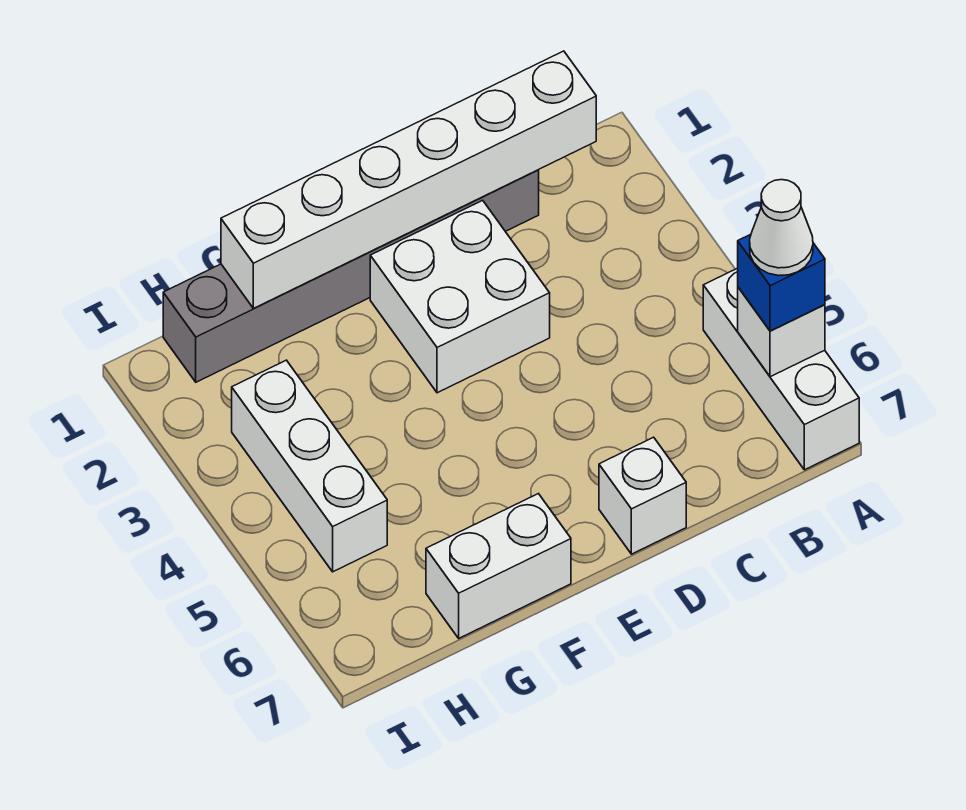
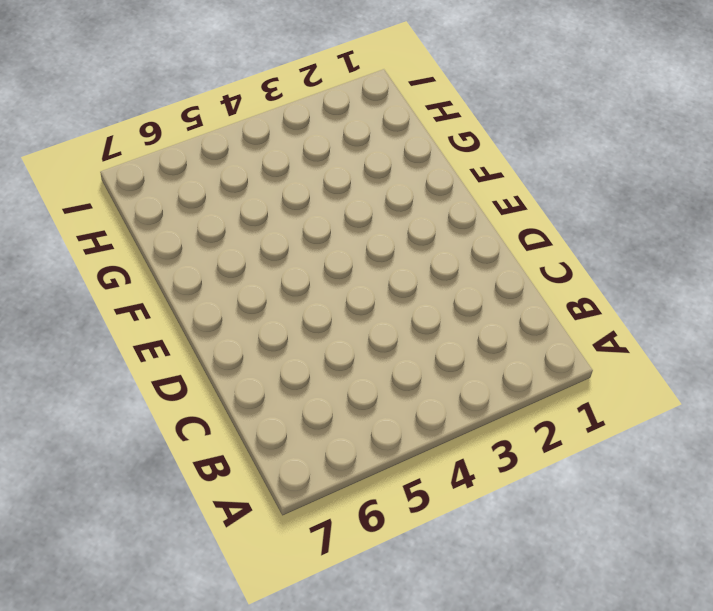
none -> white brick A5:A7 level 1
none -> grey brick C1:H1 level 1

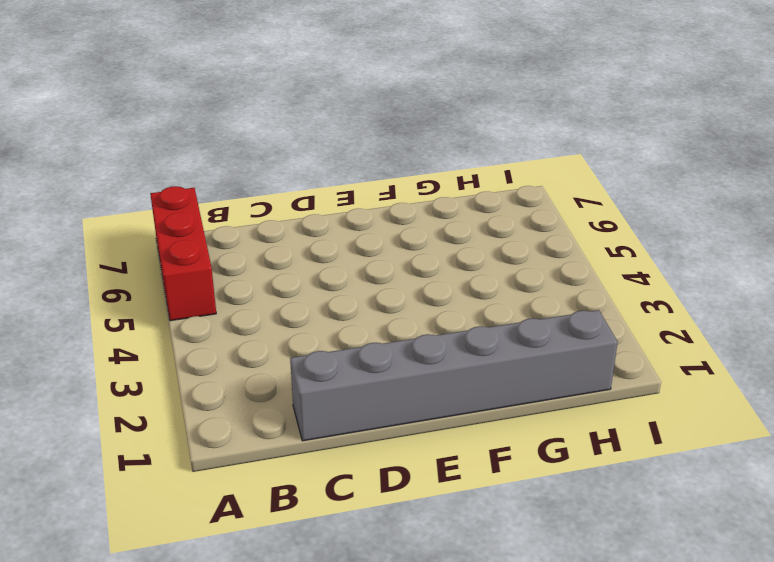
red brick A5:A7 level 1 -> white brick A5:A7 level 1
none -> white brick D2:E3 level 1
none -> white brick D7 level 1

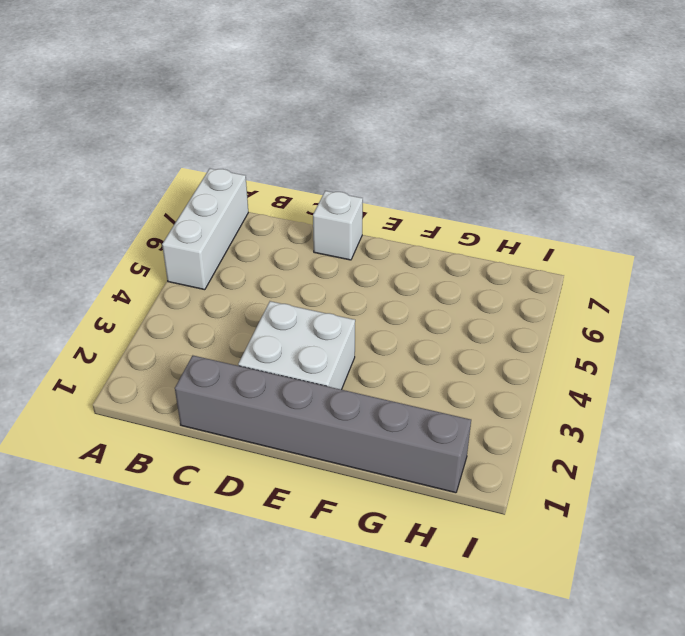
none -> white brick F7:G7 level 1
none -> white brick H3:H5 level 1

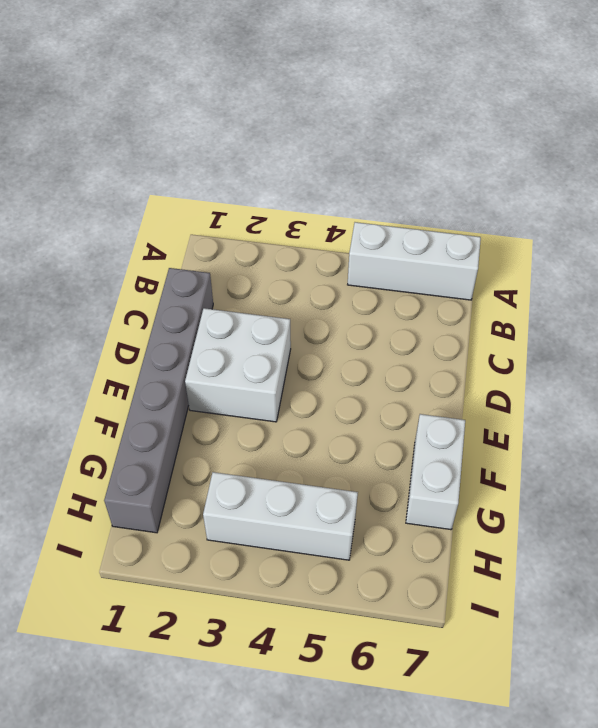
none -> white brick D7 level 1
none -> white brick A6 level 2

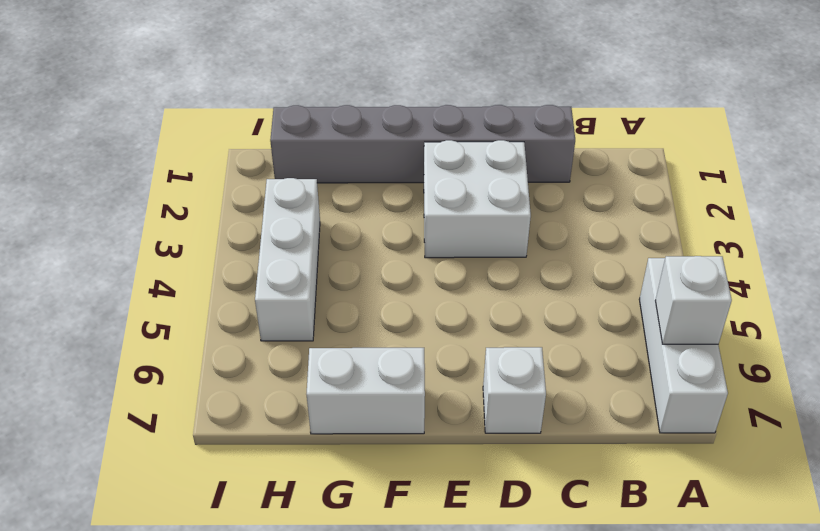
none -> white brick B1:G1 level 2
none -> blue brick A6 level 3

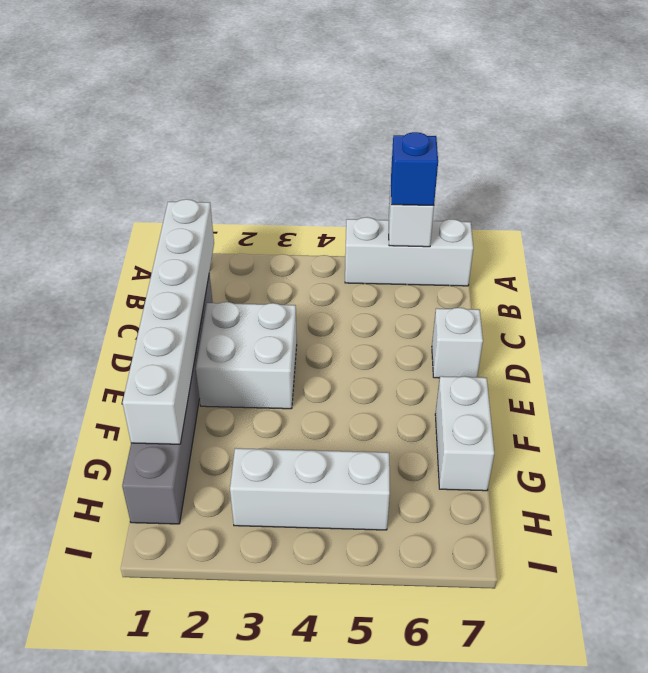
none -> white cone A6 level 4

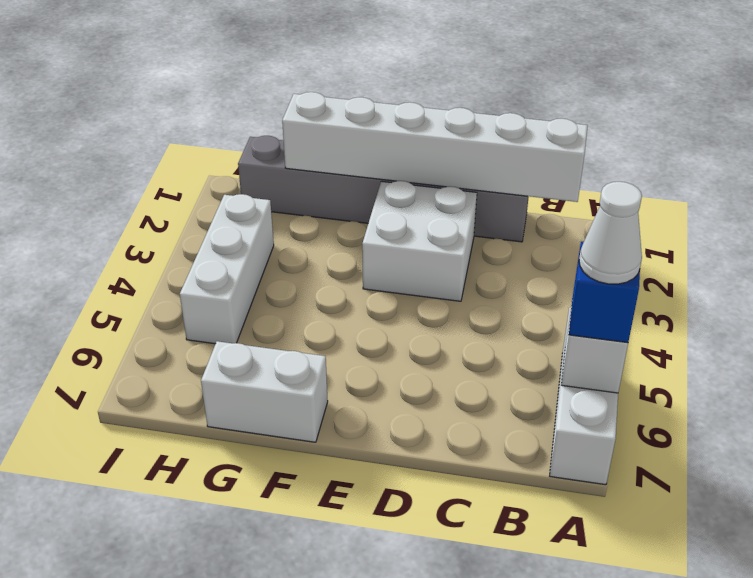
none -> white brick D7 level 1

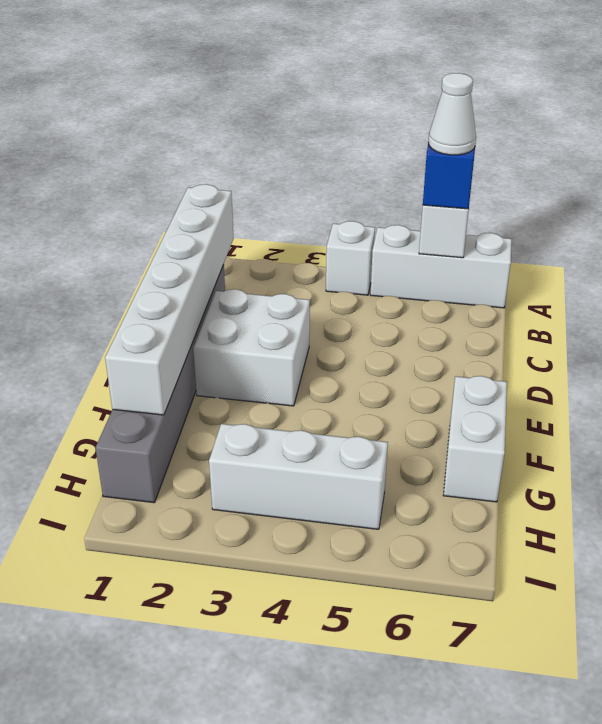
white brick A4 level 1 -> white brick D7 level 1

